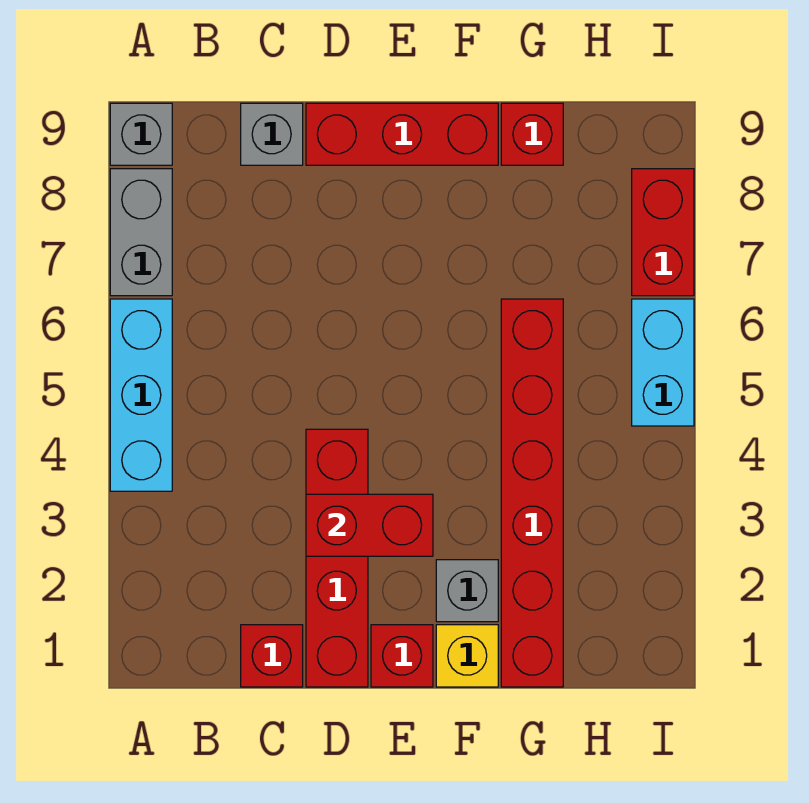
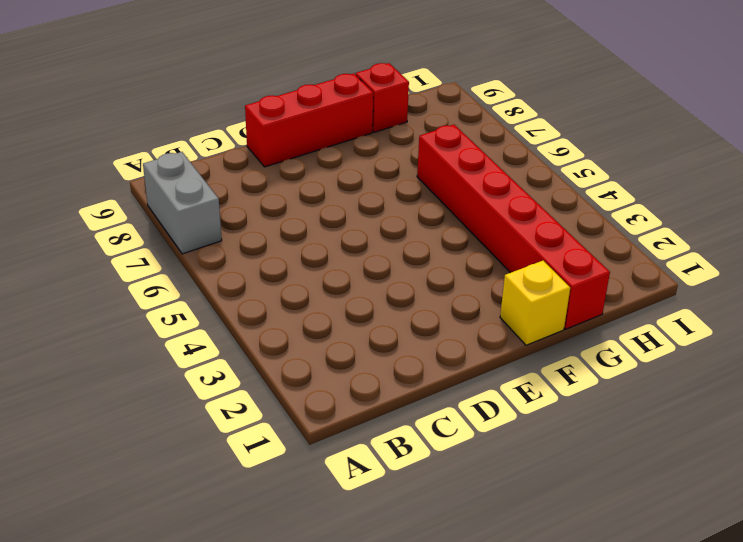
none -> cyan brick A4:A6 level 1
none -> grey brick A9 level 1
none -> red brick C1 level 1

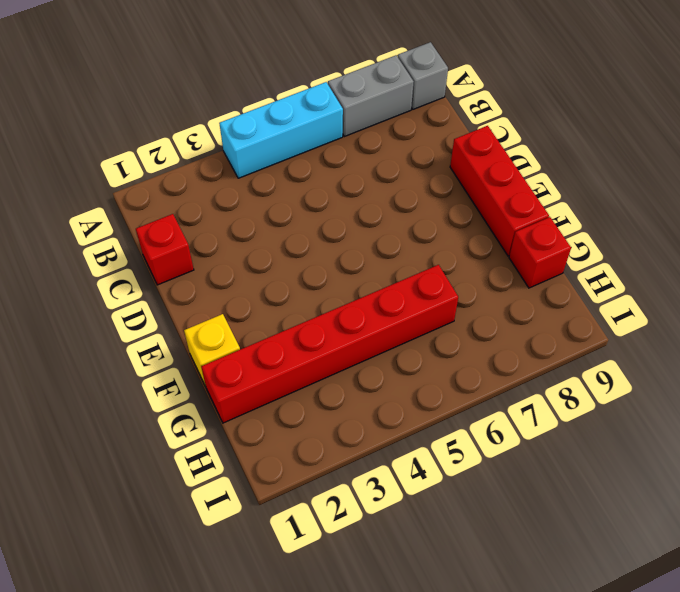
none -> grey brick C9 level 1
none -> red brick D1:D4 level 1
none -> red brick E1 level 1

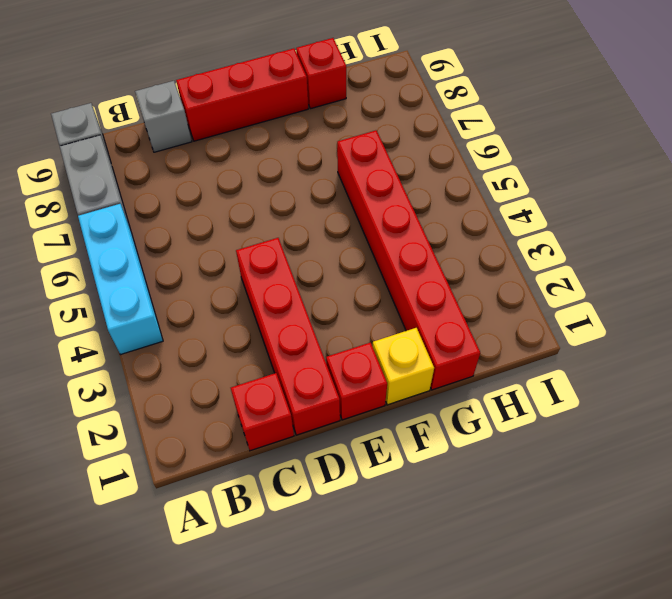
none -> grey brick F2 level 1
none -> cyan brick I5:I6 level 1
none -> red brick I7:I8 level 1

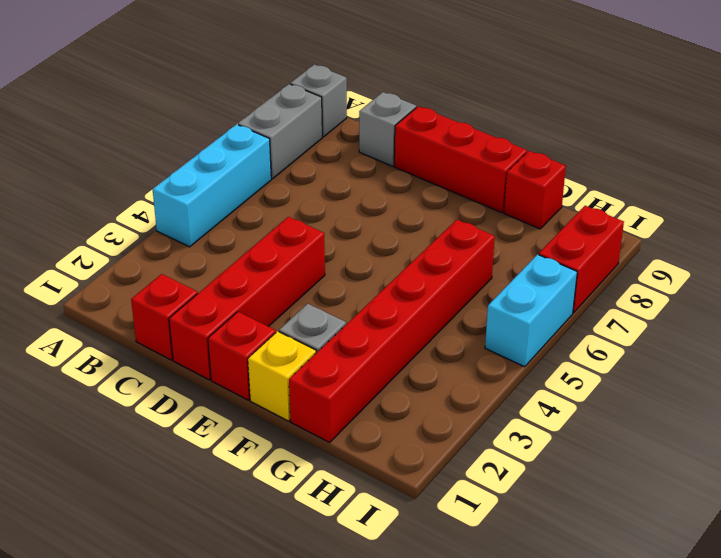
none -> red brick D3:E3 level 2

